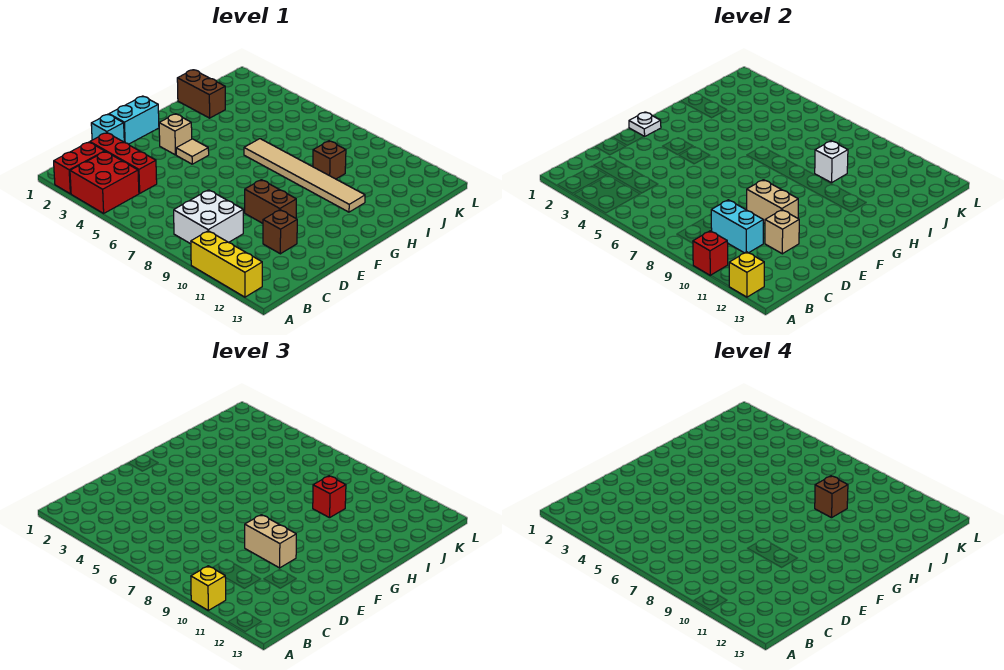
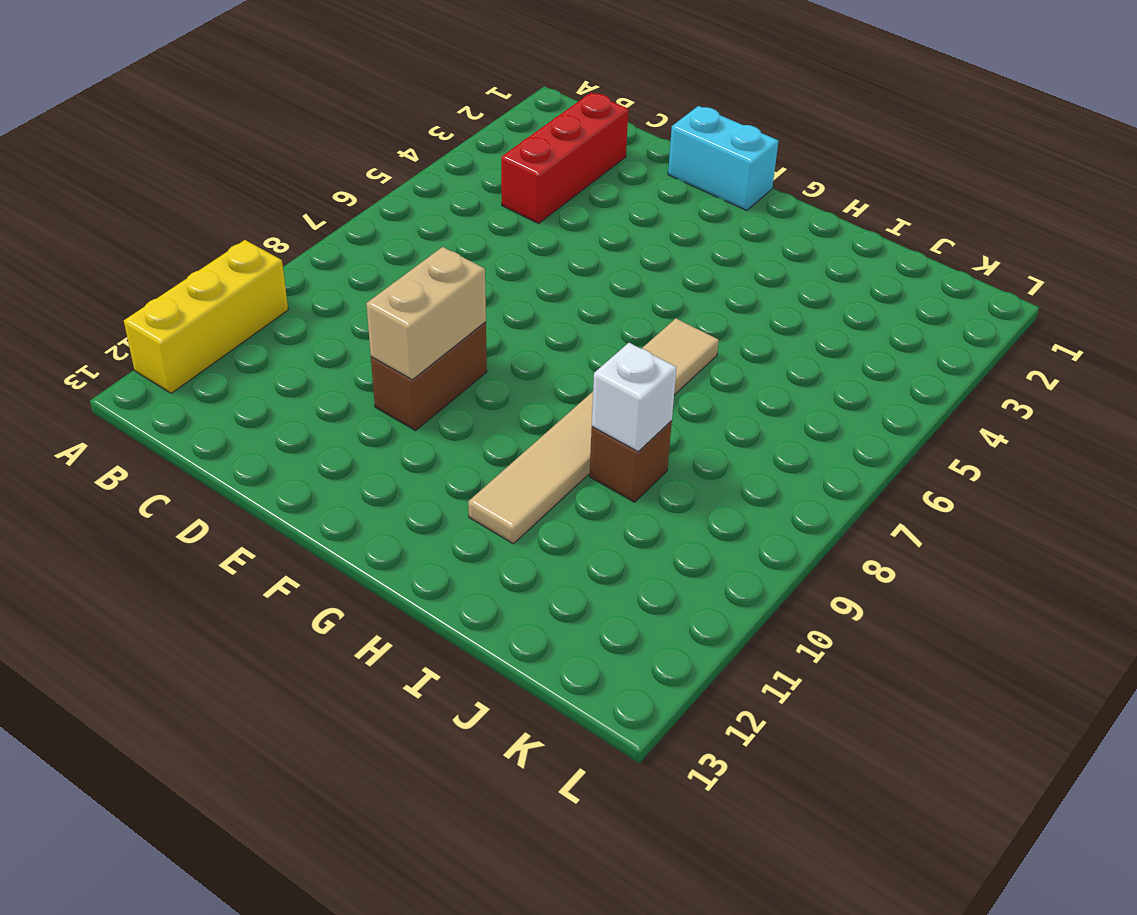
none -> red brick A2:B2 level 1
none -> red brick A3:B4 level 1
none -> white brick B8:C9 level 1

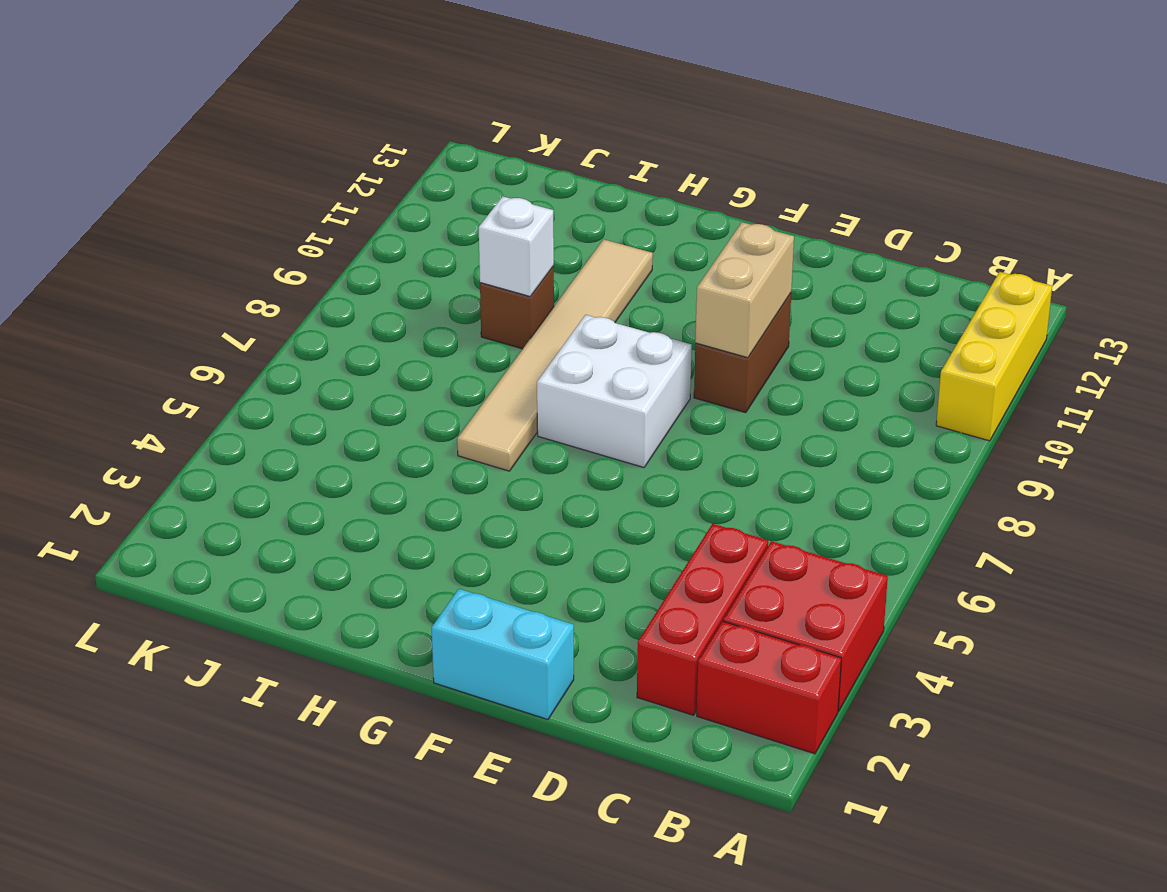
white brick F7:G8 level 1 -> white brick B8:C9 level 1
none -> cyan brick D1 level 1
none -> brown brick D11 level 1
none -> tan brick F3 level 1

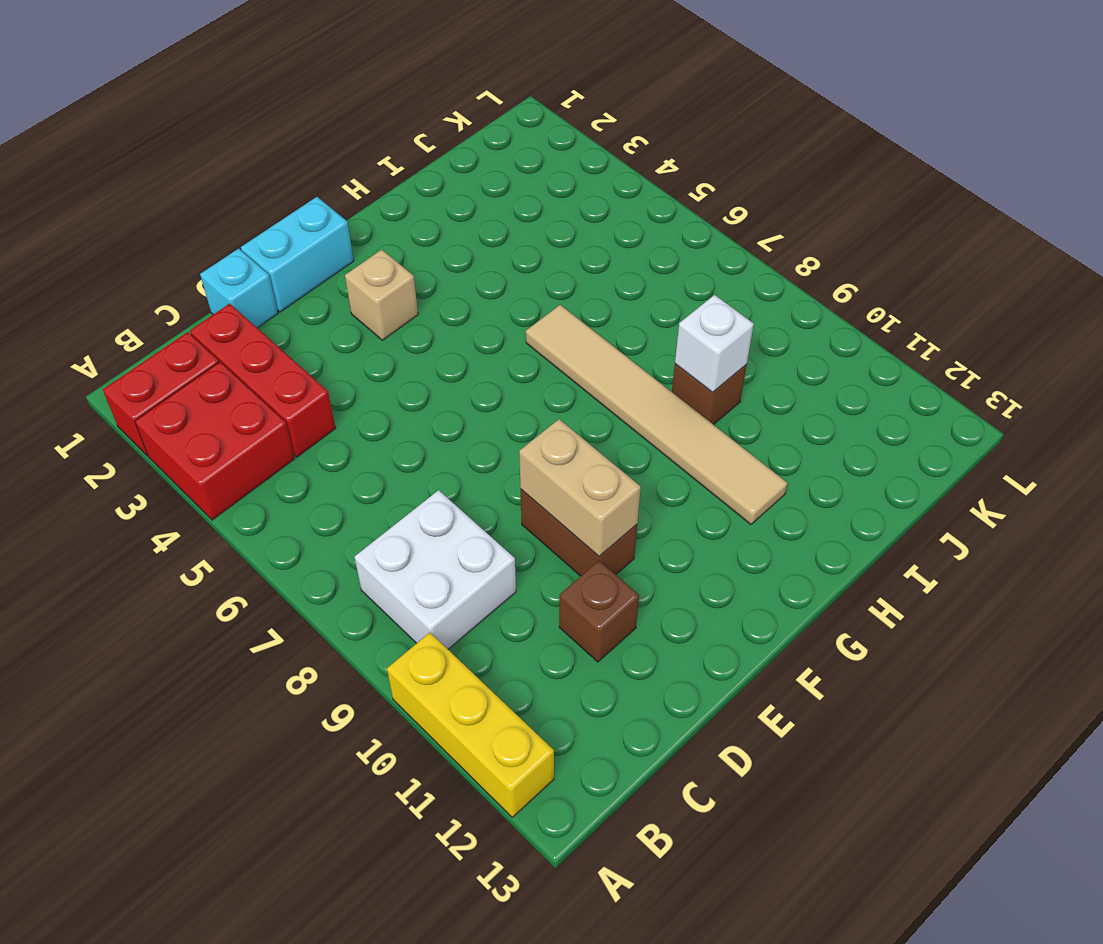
none -> tan tile F4 level 1
none -> brown brick I1:I2 level 1
none -> red brick A10 level 2

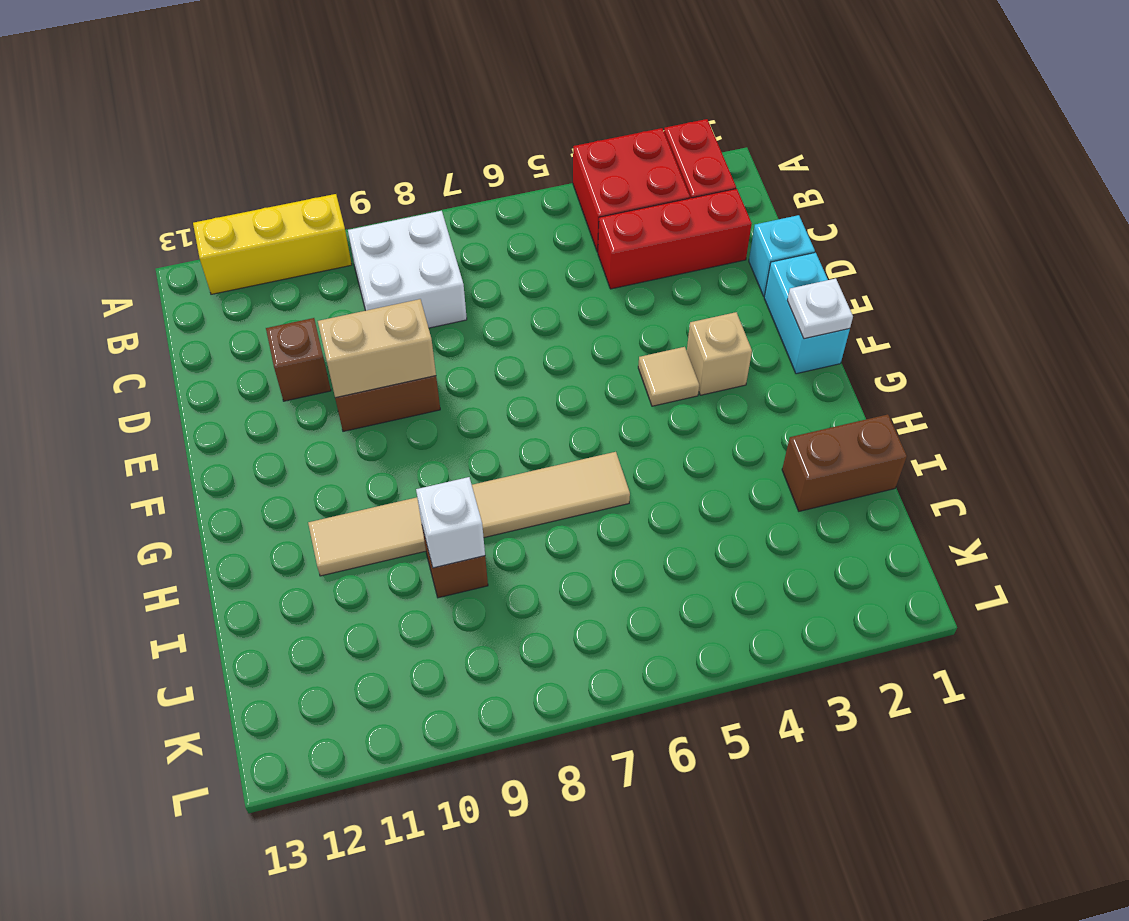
none -> red brick A10 level 2
none -> yellow brick A12 level 2
none -> cyan brick C9:C10 level 2

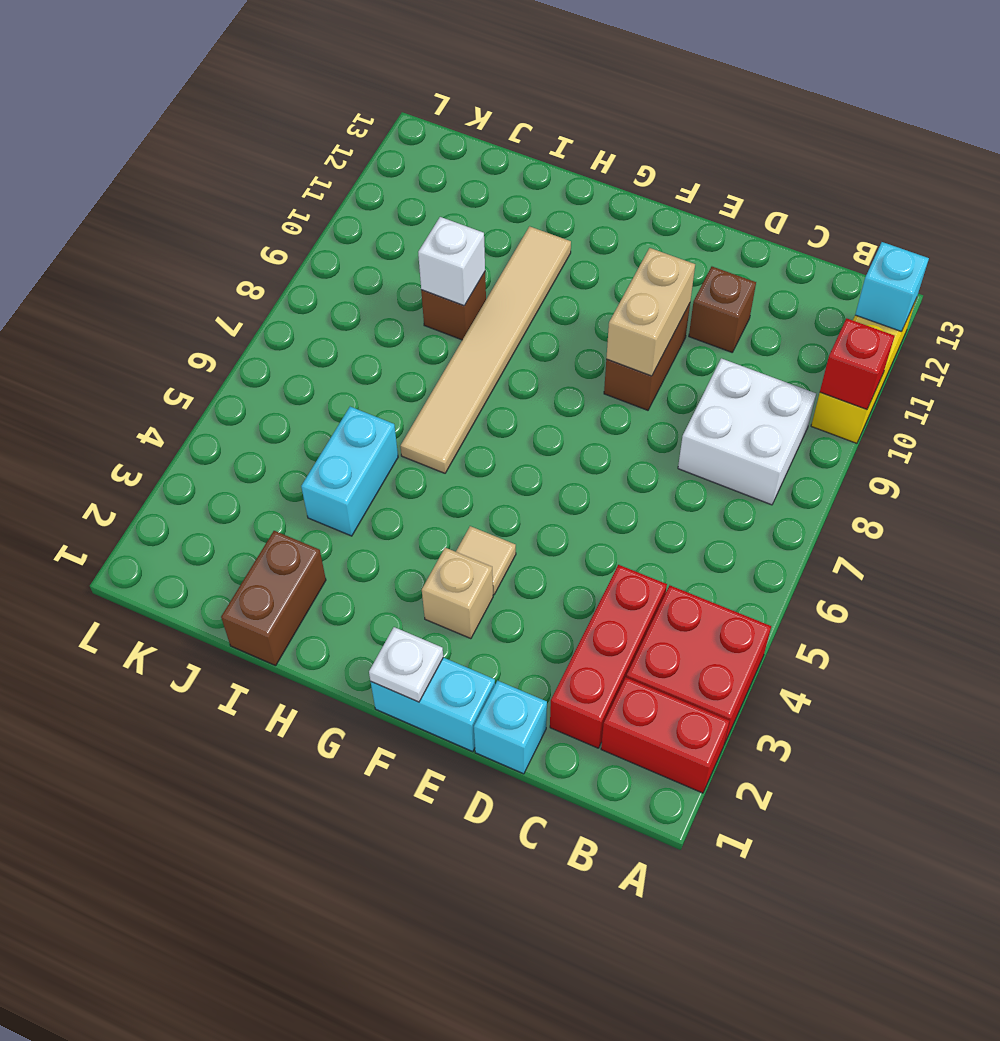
cyan brick A12 level 2 -> yellow brick A12 level 2
cyan brick I4:I5 level 1 -> cyan brick C9:C10 level 2
none -> tan brick D11 level 2
none -> yellow brick A10 level 3
none -> tan brick E9:E10 level 3

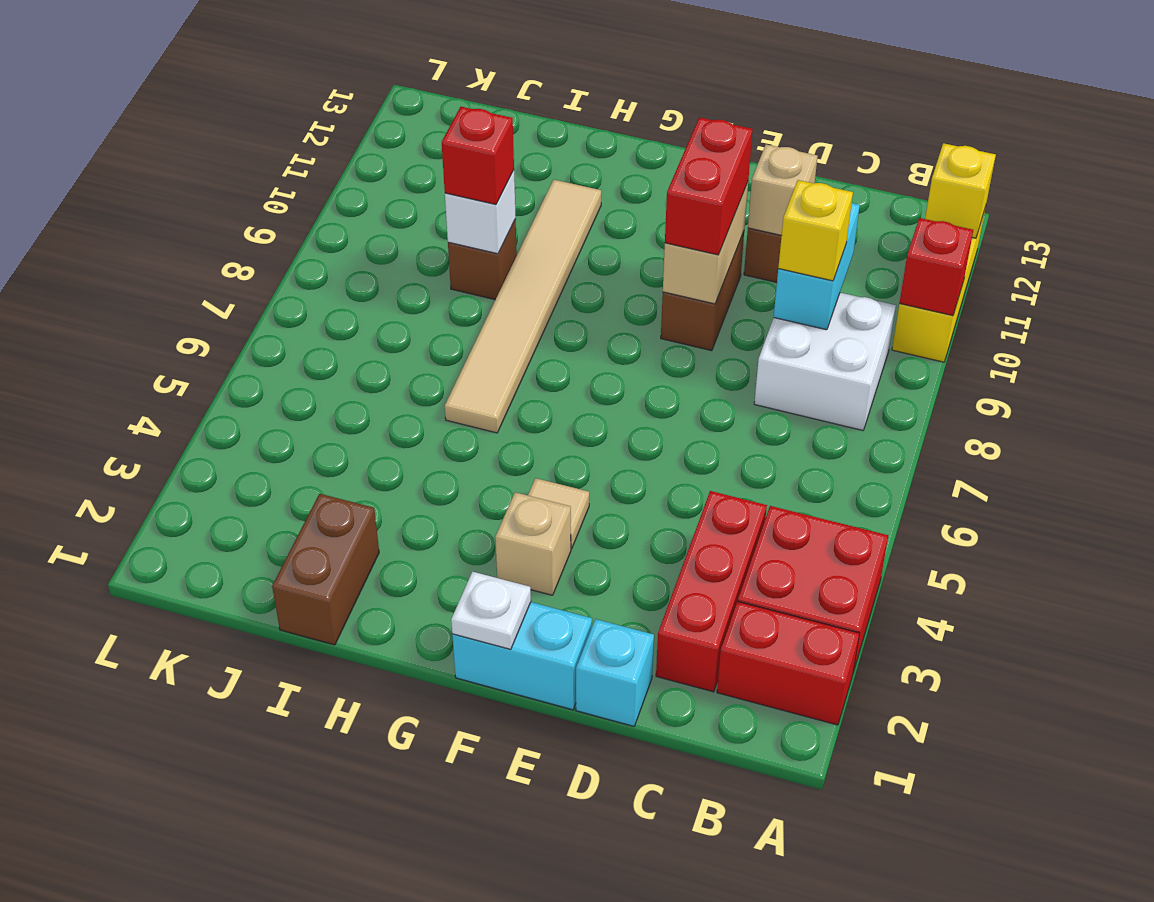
yellow brick C9 level 3 -> yellow brick A10 level 3
red brick E9:E10 level 3 -> tan brick E9:E10 level 3
none -> brown brick I9 level 4

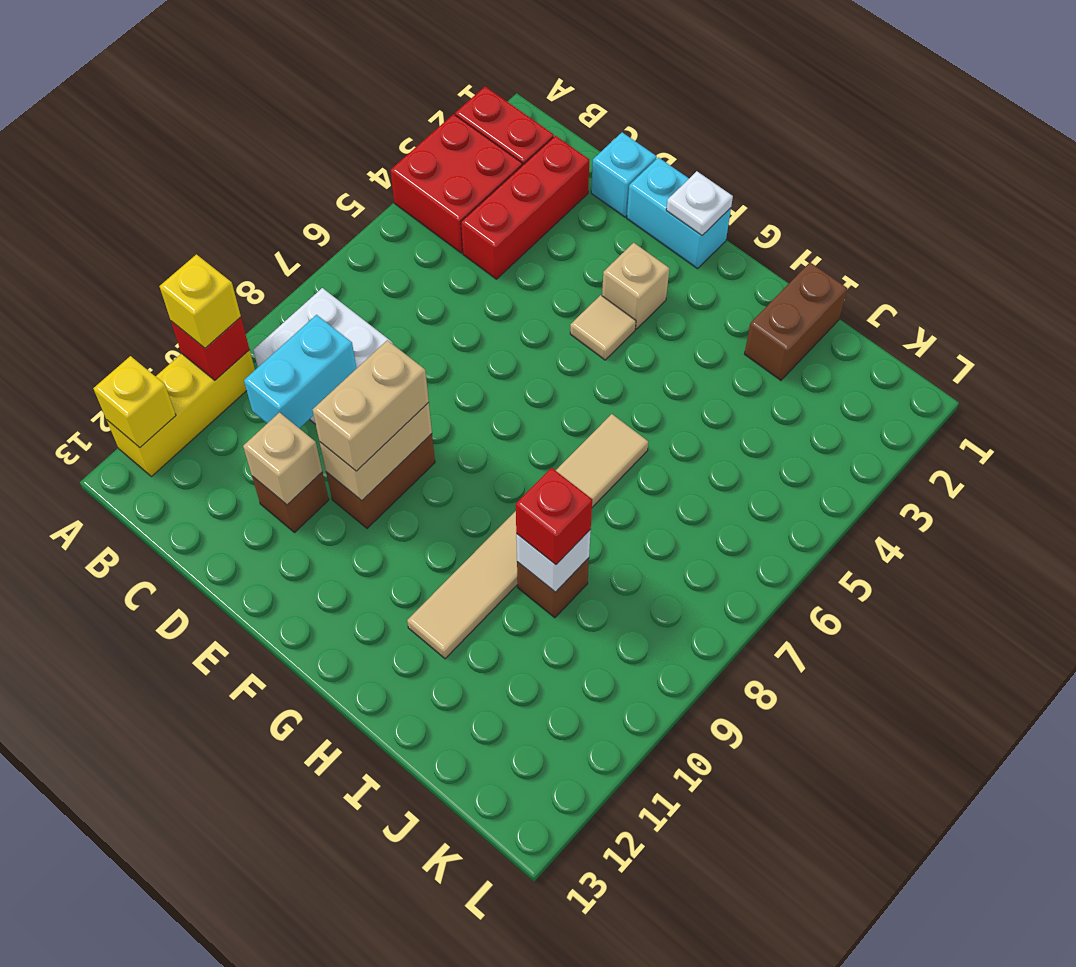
none -> brown brick I9 level 4

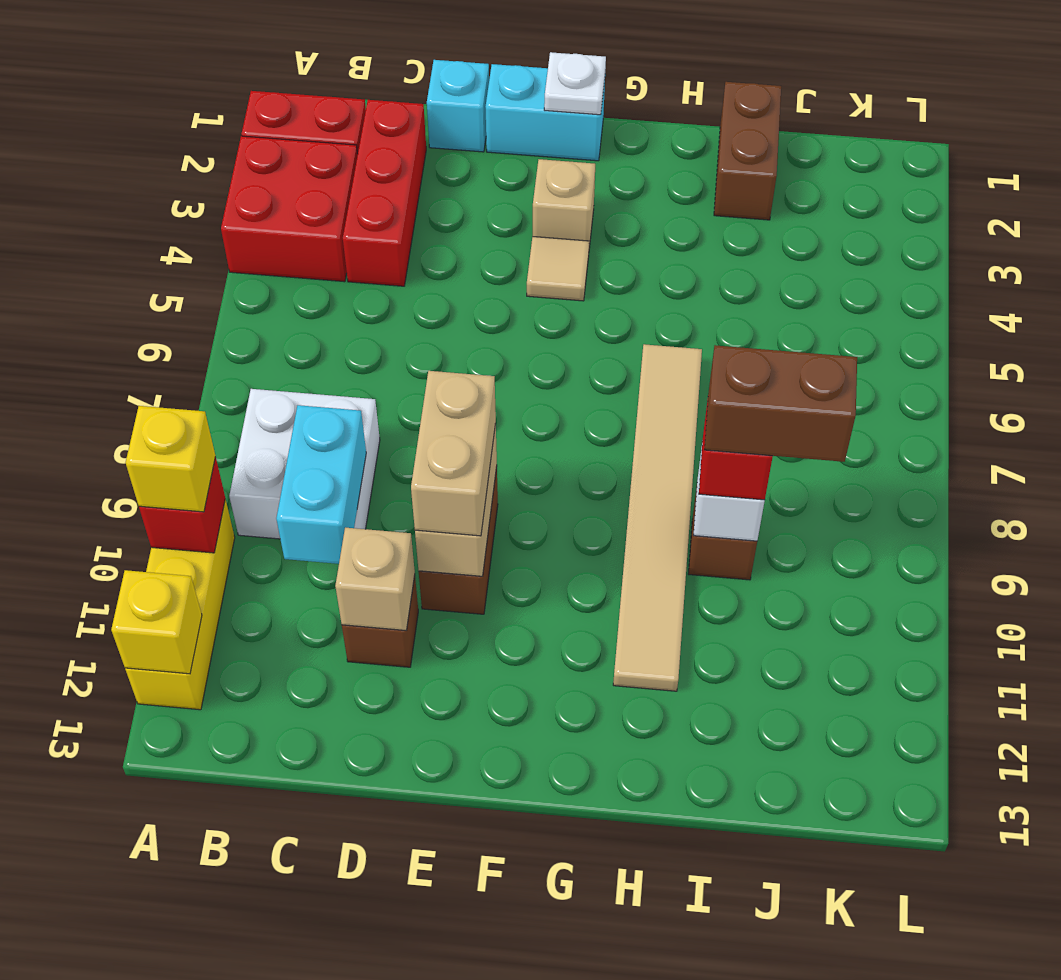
brown brick I9:J9 level 4 -> brown brick I9 level 4

